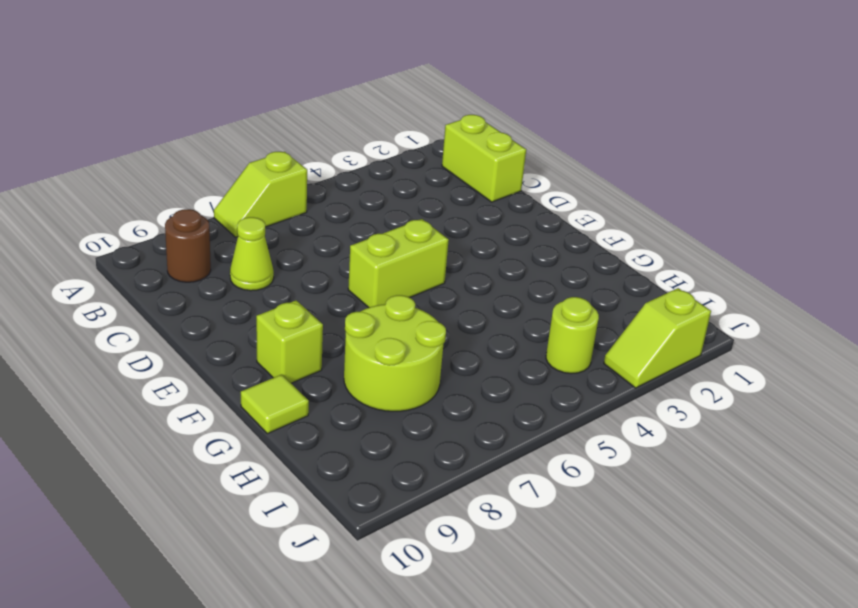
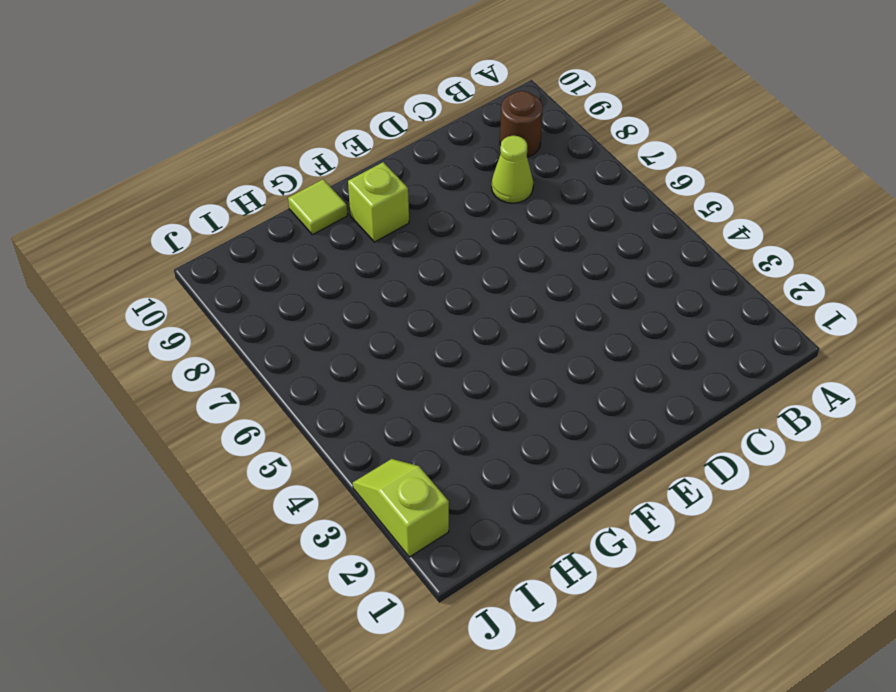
none -> lime slope A6:A7 level 1 top 6
none -> lime brick B1:C1 level 1

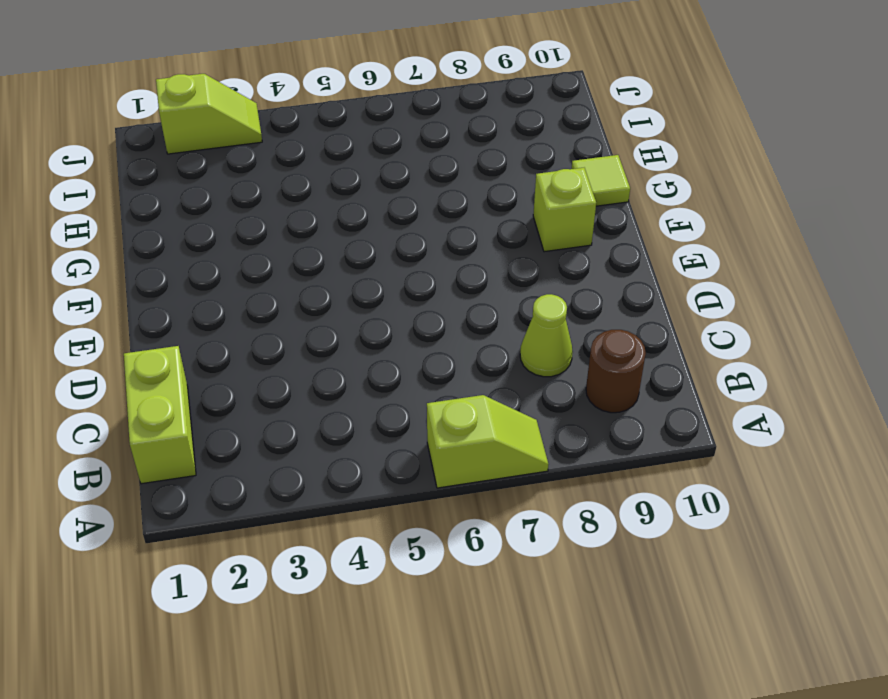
none -> lime brick E5:E6 level 1
none -> lime round brick G7:H8 level 1

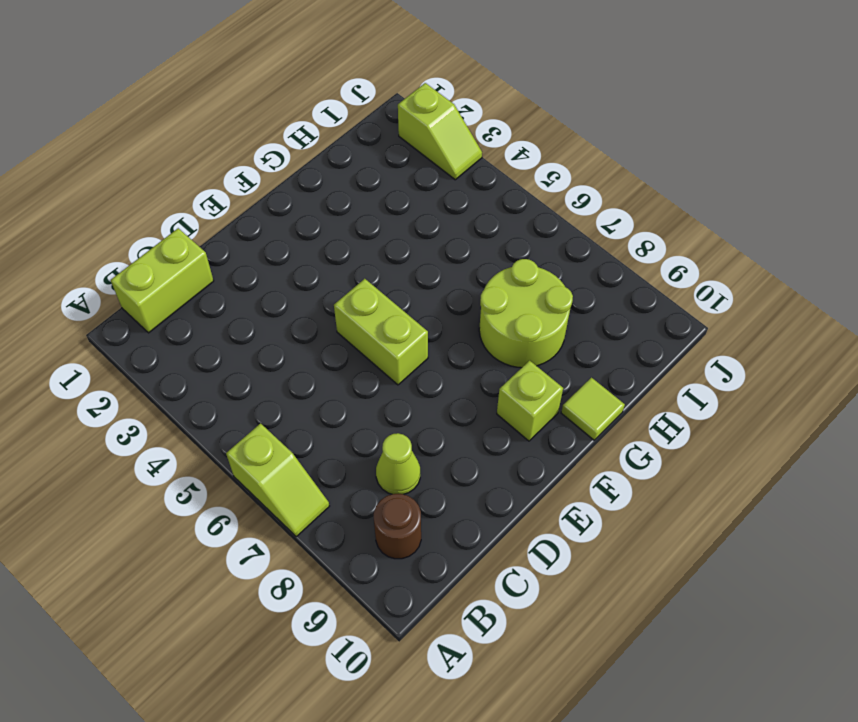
none -> lime round brick I4 level 1

